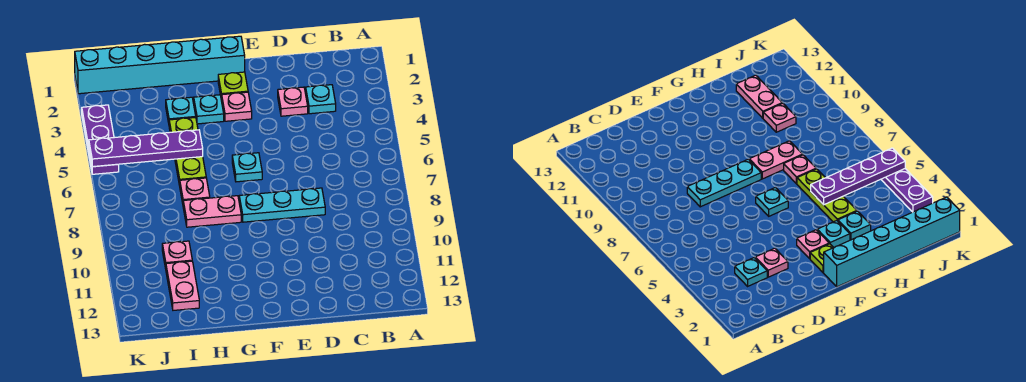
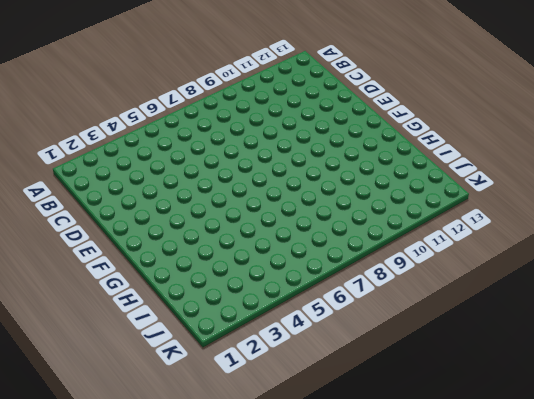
none -> cyan plate C3 level 1
none -> pink plate D3 level 1
none -> cyan plate D8:F8 level 1

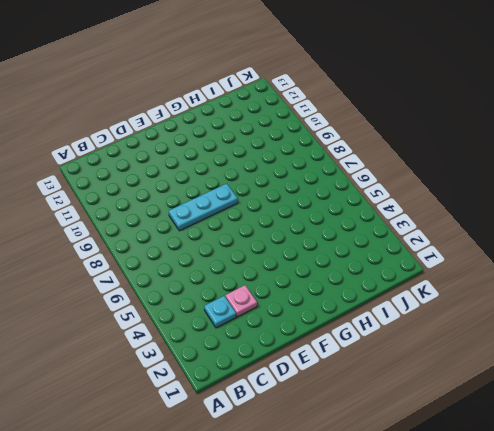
none -> cyan brick F1:K1 level 1
none -> lime plate F2 level 1
none -> pink plate F3 level 1

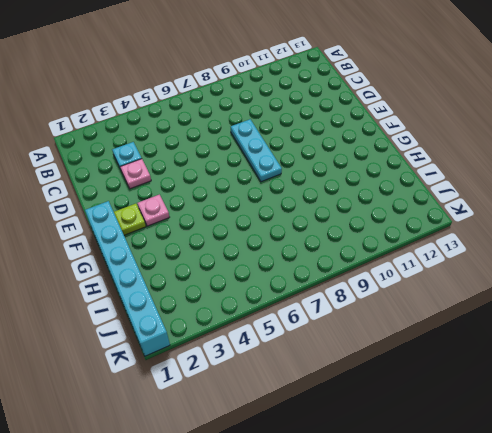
none -> cyan plate F6 level 1
none -> cyan plate G3 level 1
none -> pink plate G8:H8 level 1

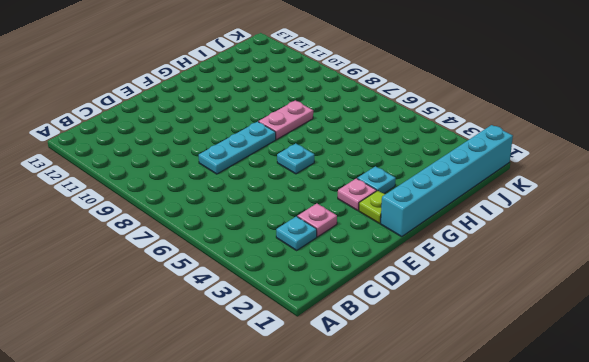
none -> cyan plate H3 level 1
none -> lime plate H4:H6 level 1
none -> pink plate H7 level 1

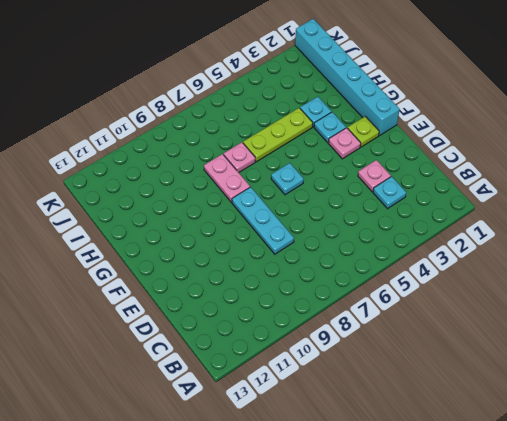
none -> pink plate I10 level 1
none -> pink plate I11:I12 level 1
none -> purple plate K3:K5 level 1

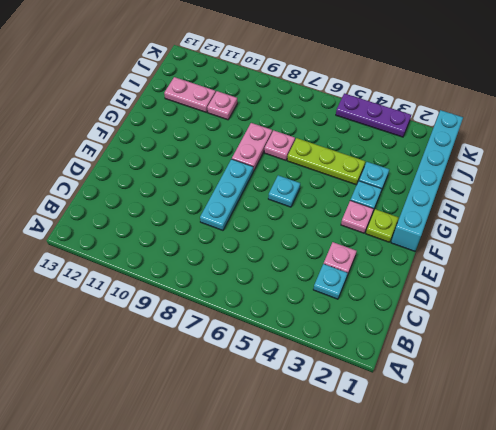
none -> purple plate H5:K5 level 2

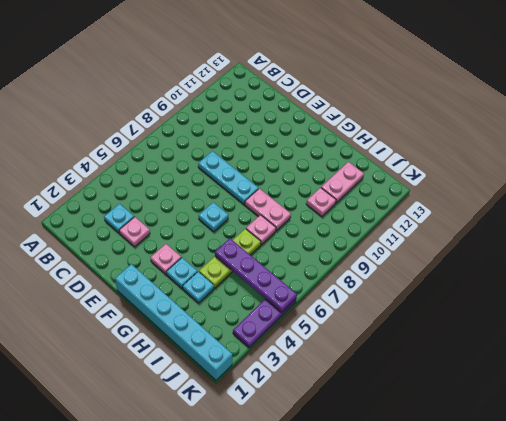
none -> lime plate F2 level 1

